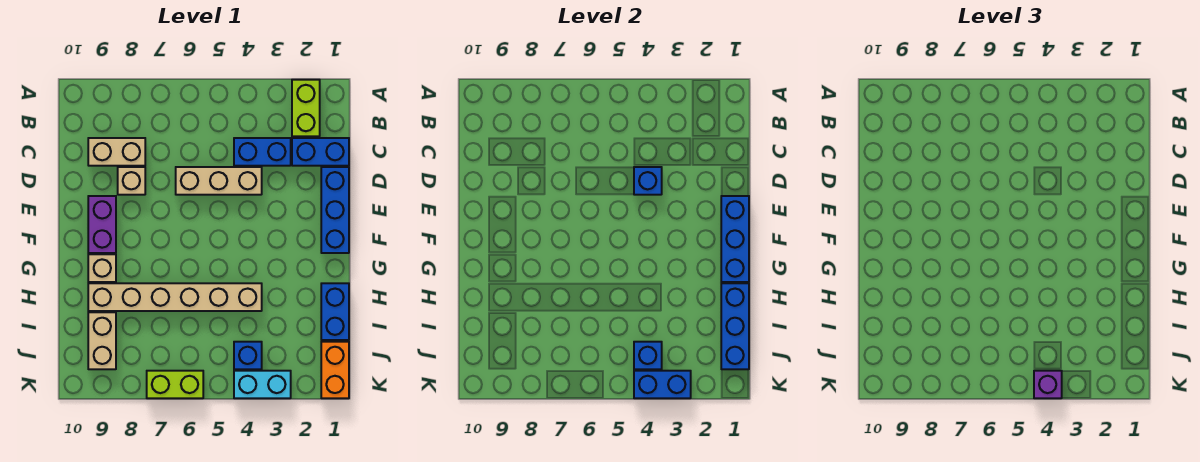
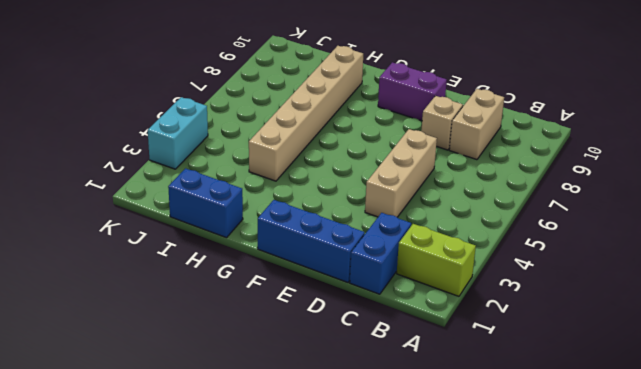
none -> blue brick C3:C4 level 1
none -> tan brick G9 level 1
none -> tan brick I9:J9 level 1

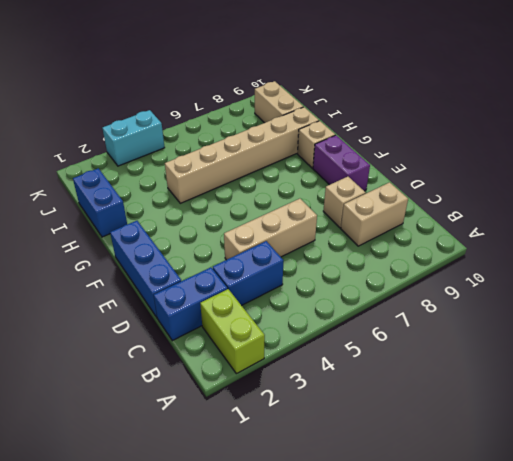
none -> orange brick J1:K1 level 1
none -> blue brick J4 level 1
none -> lime brick K6:K7 level 1

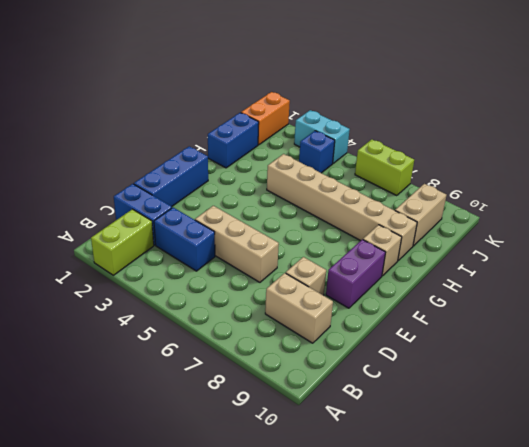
none -> blue brick D4 level 2
none -> blue brick E1:G1 level 2
none -> blue brick H1:J1 level 2

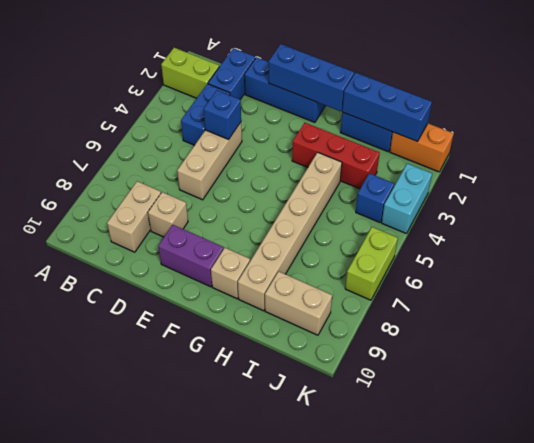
red brick G3:I3 level 1 -> none
none -> blue brick J4 level 2
none -> blue brick K3:K4 level 2
none -> purple brick K4 level 3

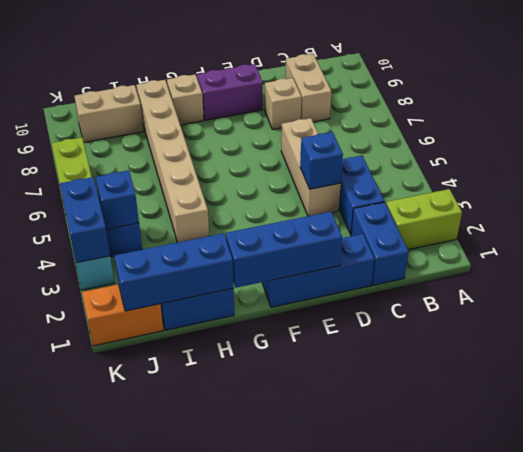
none -> purple brick K4 level 3

